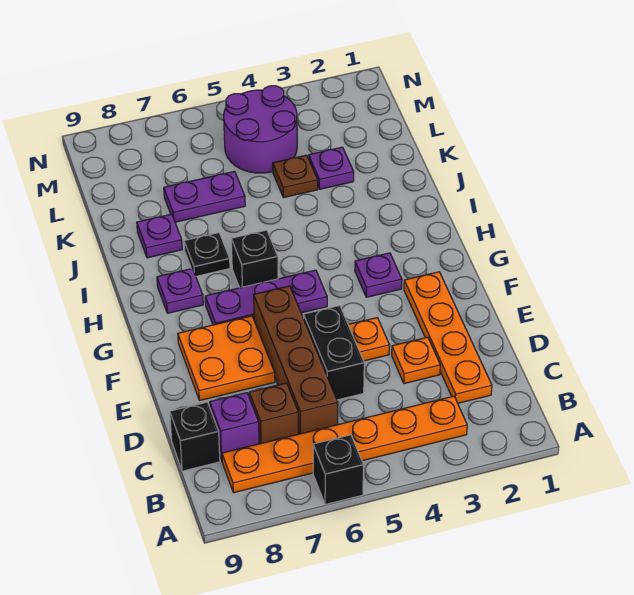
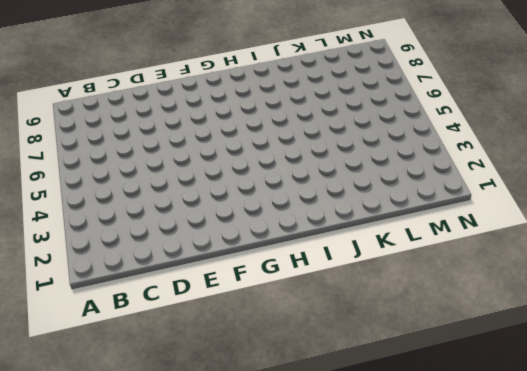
none -> black brick A6 level 1
none -> orange plate B3:B8 level 1
none -> orange plate C2:F2 level 1

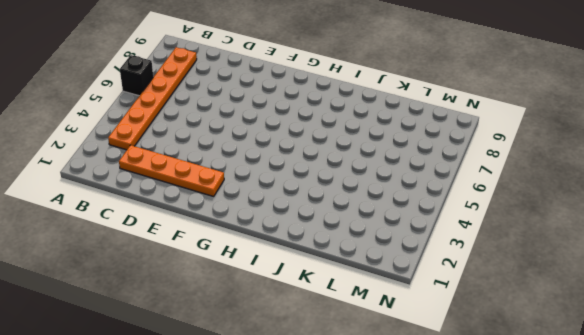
none -> brown brick C6:F6 level 1
none -> brown brick C7 level 1
none -> purple brick C8 level 1

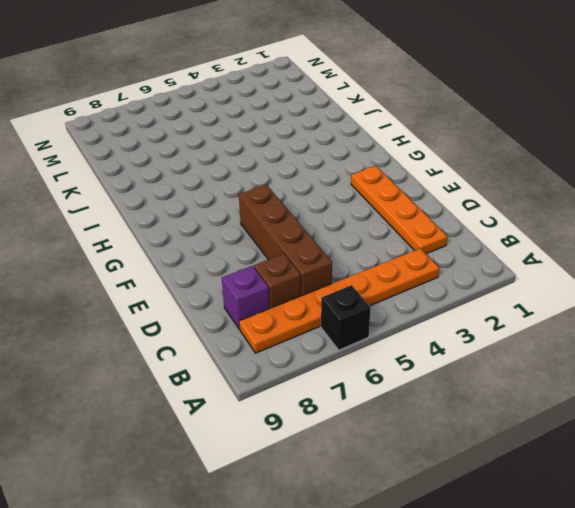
none -> black brick C9 level 1
none -> orange plate D3 level 1
none -> black brick D5:E5 level 1

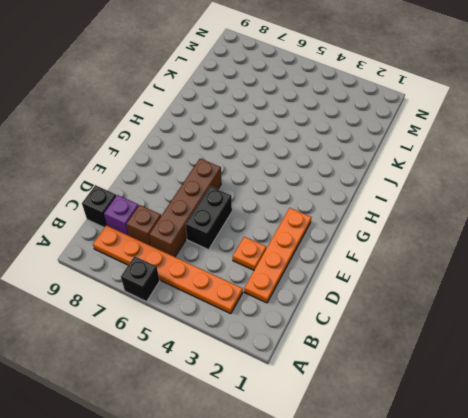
none -> orange plate E4 level 1
none -> orange plate E7:F8 level 1
none -> purple plate G3 level 1

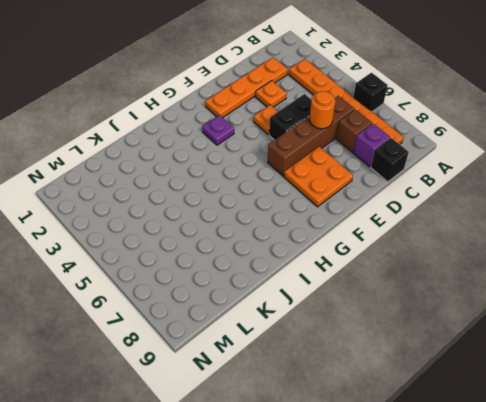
orange round brick D6 level 2 -> none
none -> purple plate G5:G7 level 1
none -> black brick H6 level 1
none -> purple plate H8 level 1

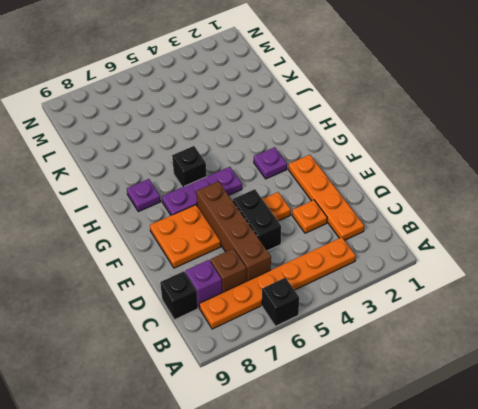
none -> black plate I7 level 1
none -> purple plate J8 level 1
none -> purple plate K3 level 1

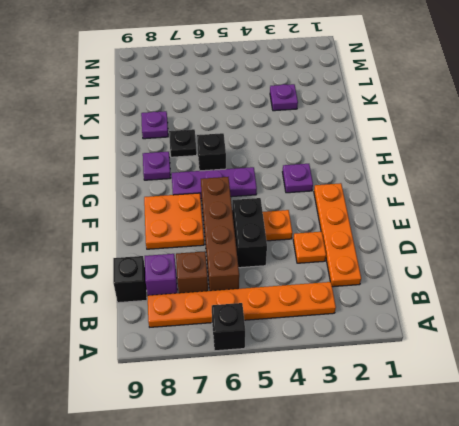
none -> brown plate K4 level 1
none -> purple plate K6:K7 level 1
none -> purple round brick L4:M5 level 1

